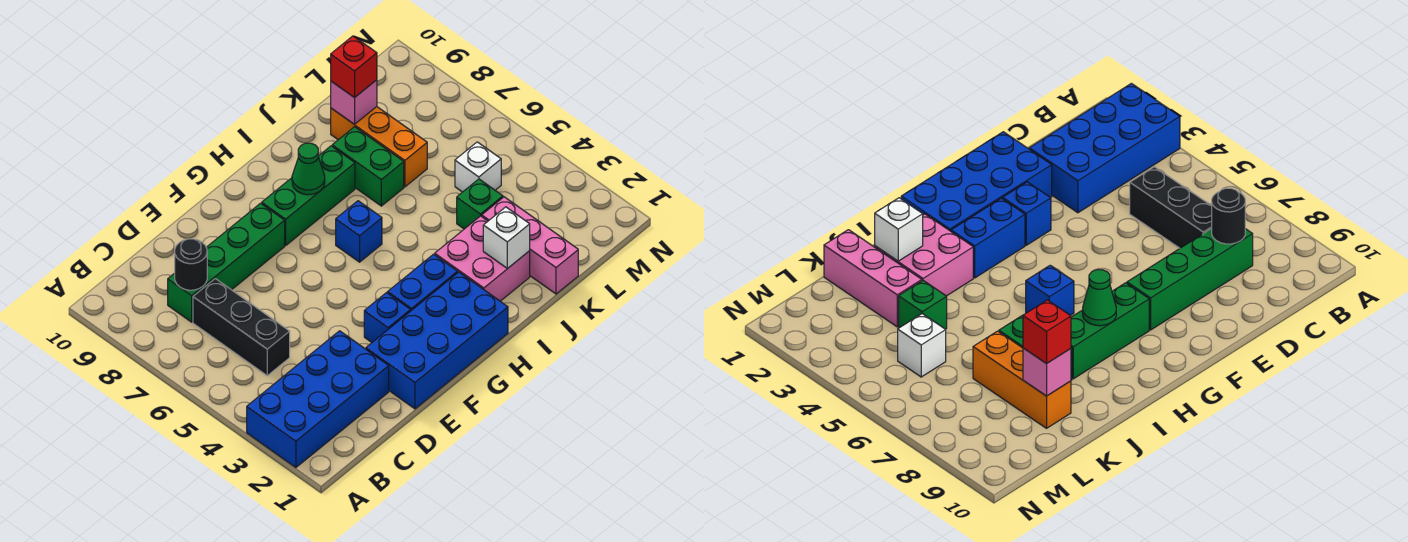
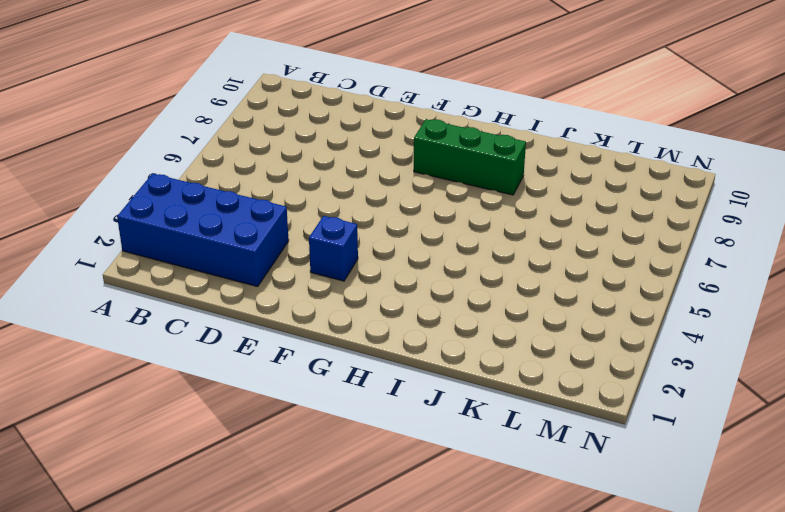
none -> black brick C5:C7 level 1
none -> green brick C8:F8 level 1
none -> blue brick E1:H2 level 1

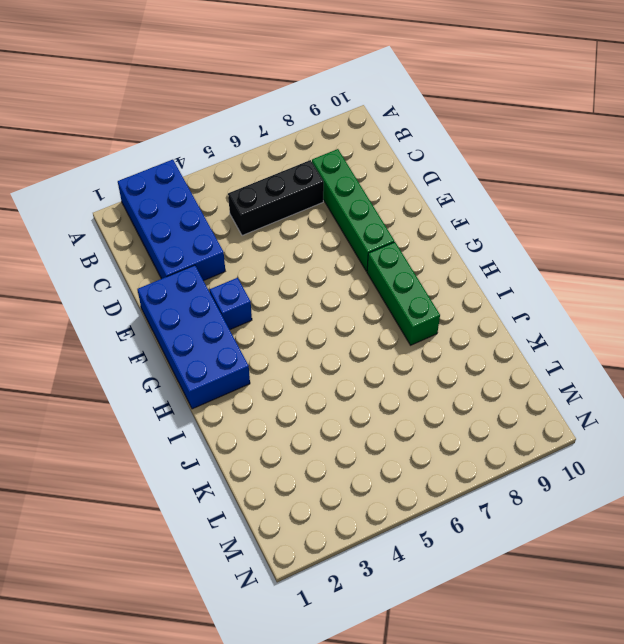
none -> blue brick G3:H3 level 1
none -> blue brick H6 level 1
none -> pink brick I2:J3 level 1

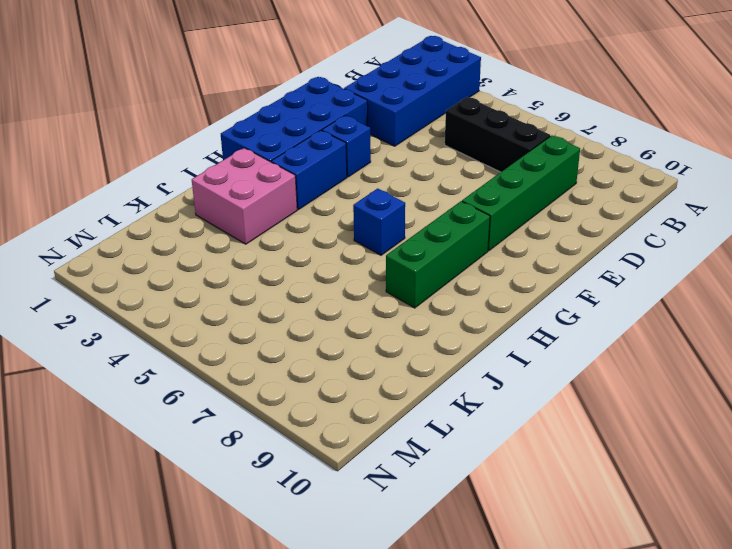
none -> green brick J7:J8 level 1
none -> pink brick K1:K3 level 1
none -> green brick K4 level 1

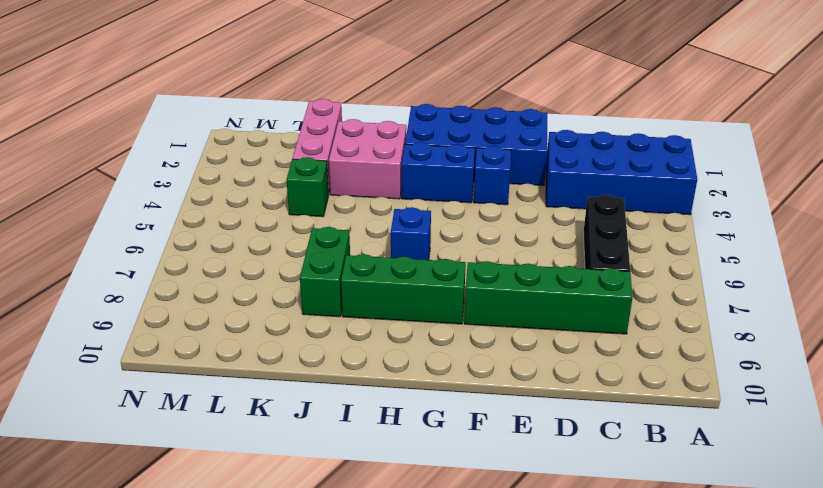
none -> orange brick K7:K9 level 1
none -> white brick L5 level 1
none -> black round brick C8 level 2

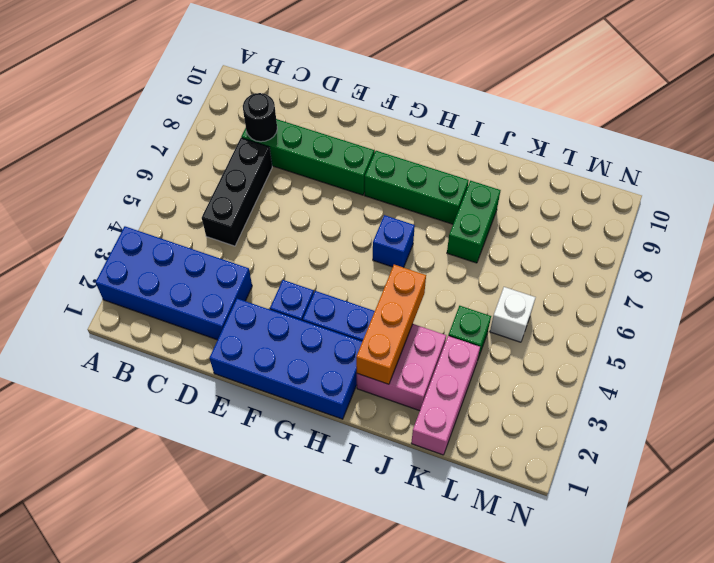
orange brick I2:I4 level 2 -> orange brick K7:K9 level 1
none -> green cone H8 level 2
none -> white brick J2 level 2
none -> pink brick K9 level 2

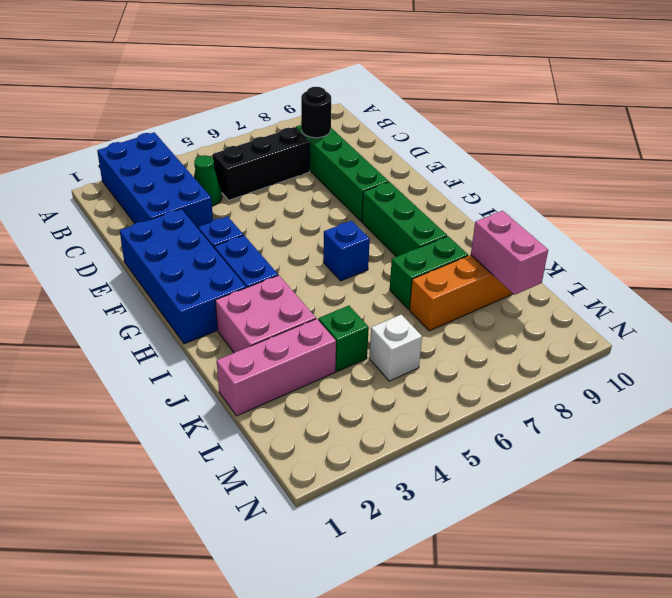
green cone C4 level 1 -> green cone H8 level 2
pink brick K9:L9 level 2 -> pink brick K9 level 2
none -> white brick J2 level 2
none -> red brick K9 level 3

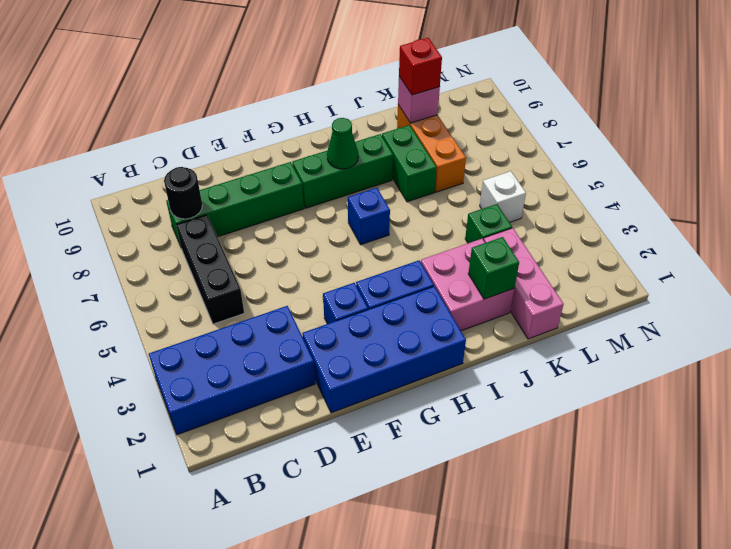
green brick J2 level 2 -> white brick J2 level 2

